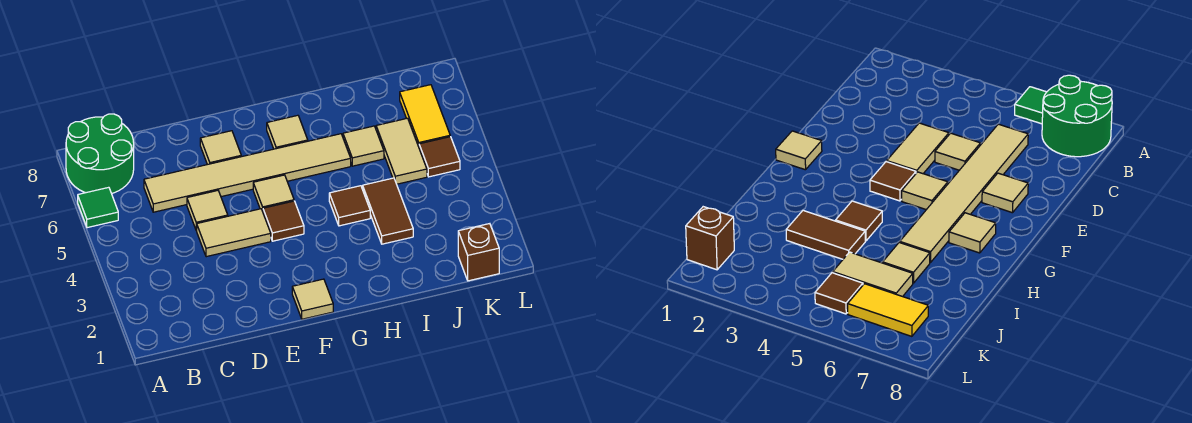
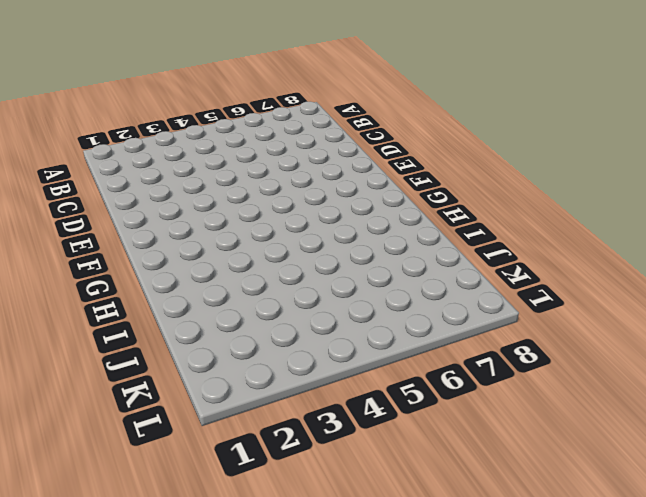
none -> green tile A6 level 1
none -> green round brick A7:B8 level 1
none -> tan tile C6:H6 level 1

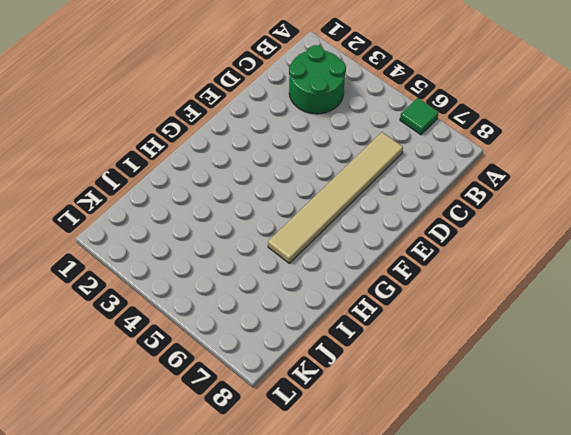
green round brick B2:C3 level 1 -> green round brick A7:B8 level 1
none -> tan tile D4:E4 level 1
none -> tan tile D5 level 1
none -> tan tile E7 level 1

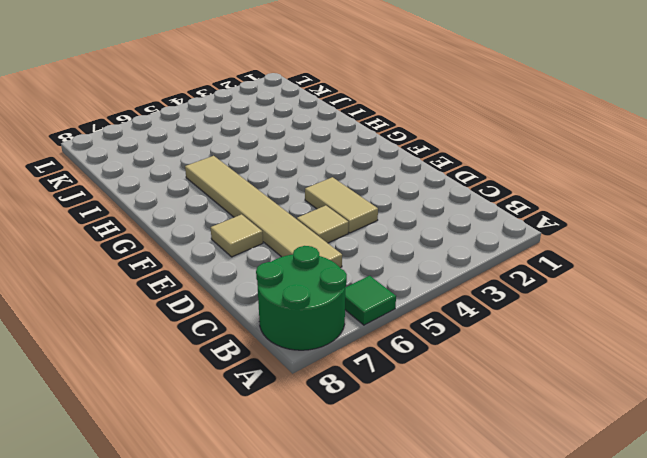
none -> tan tile F1 level 1
none -> brown tile F4 level 1
none -> tan tile F5 level 1

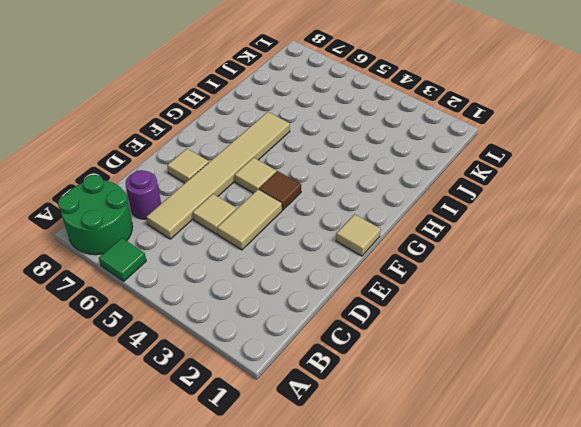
purple round brick C7 level 1 -> none
none -> tan tile G7 level 1
none -> brown tile H4 level 1
none -> brown tile I3:I4 level 1

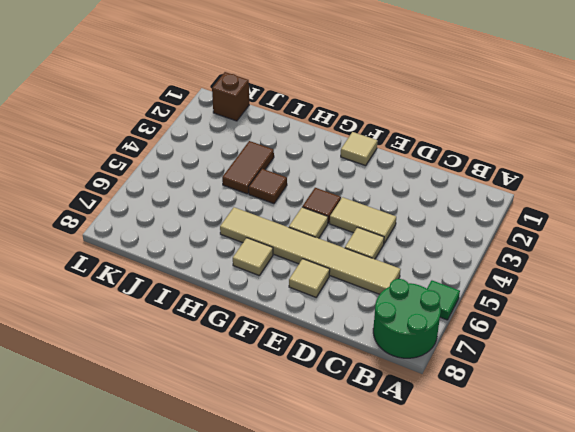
none -> tan tile I6 level 1
none -> tan tile J5:J6 level 1
none -> brown tile K5 level 1

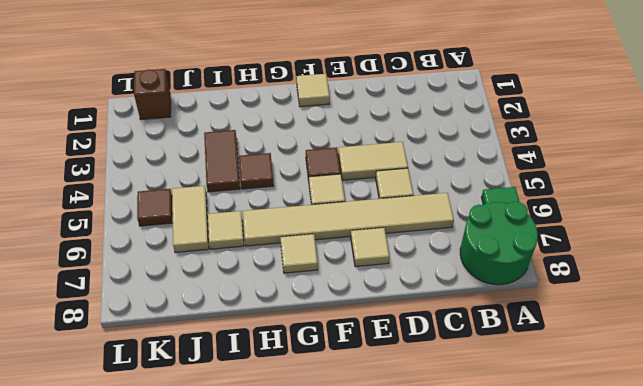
none -> yellow tile K6:K7 level 1

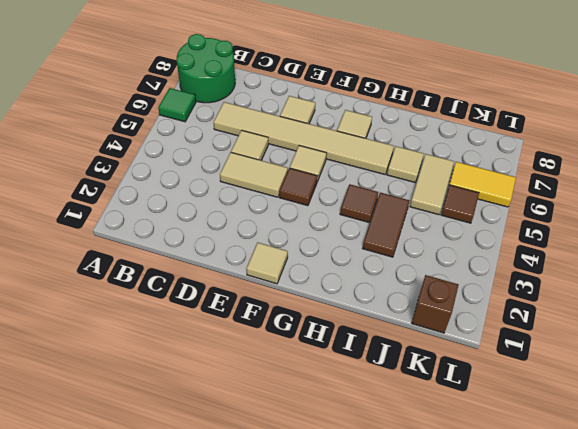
yellow tile K6:L6 level 1 -> yellow tile K6:K7 level 1

